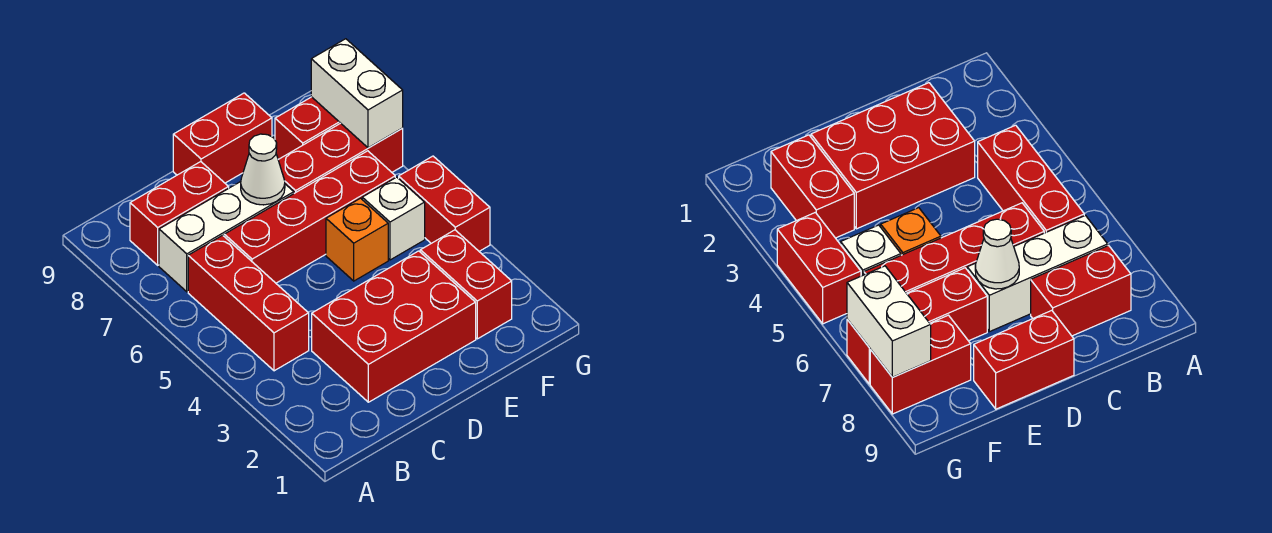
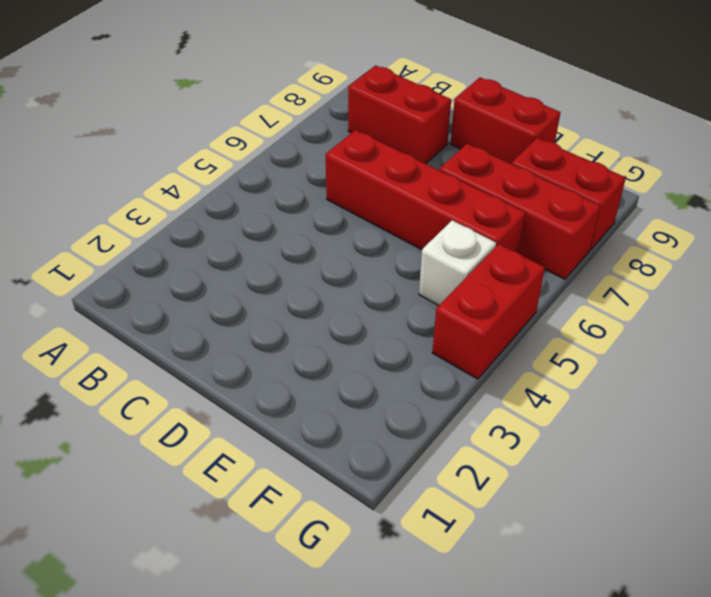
none -> red brick B4:B6 level 1
none -> white brick B7:D7 level 1
none -> red brick C2:E3 level 1

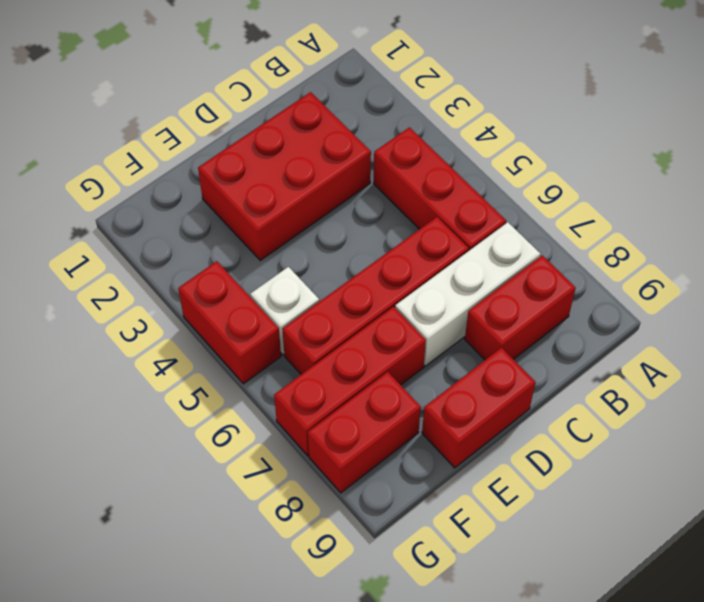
none -> orange brick E5 level 1
none -> red brick F2:F3 level 1
none -> white cone D7 level 2

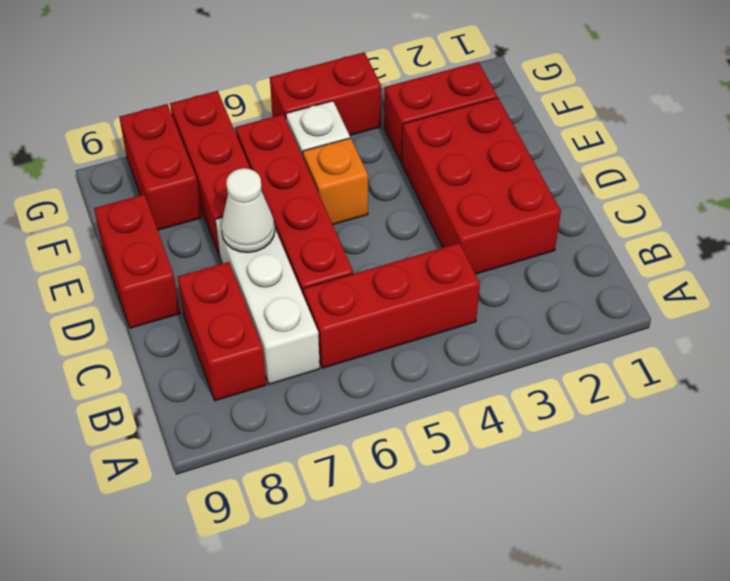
none -> white brick G7:G8 level 2

